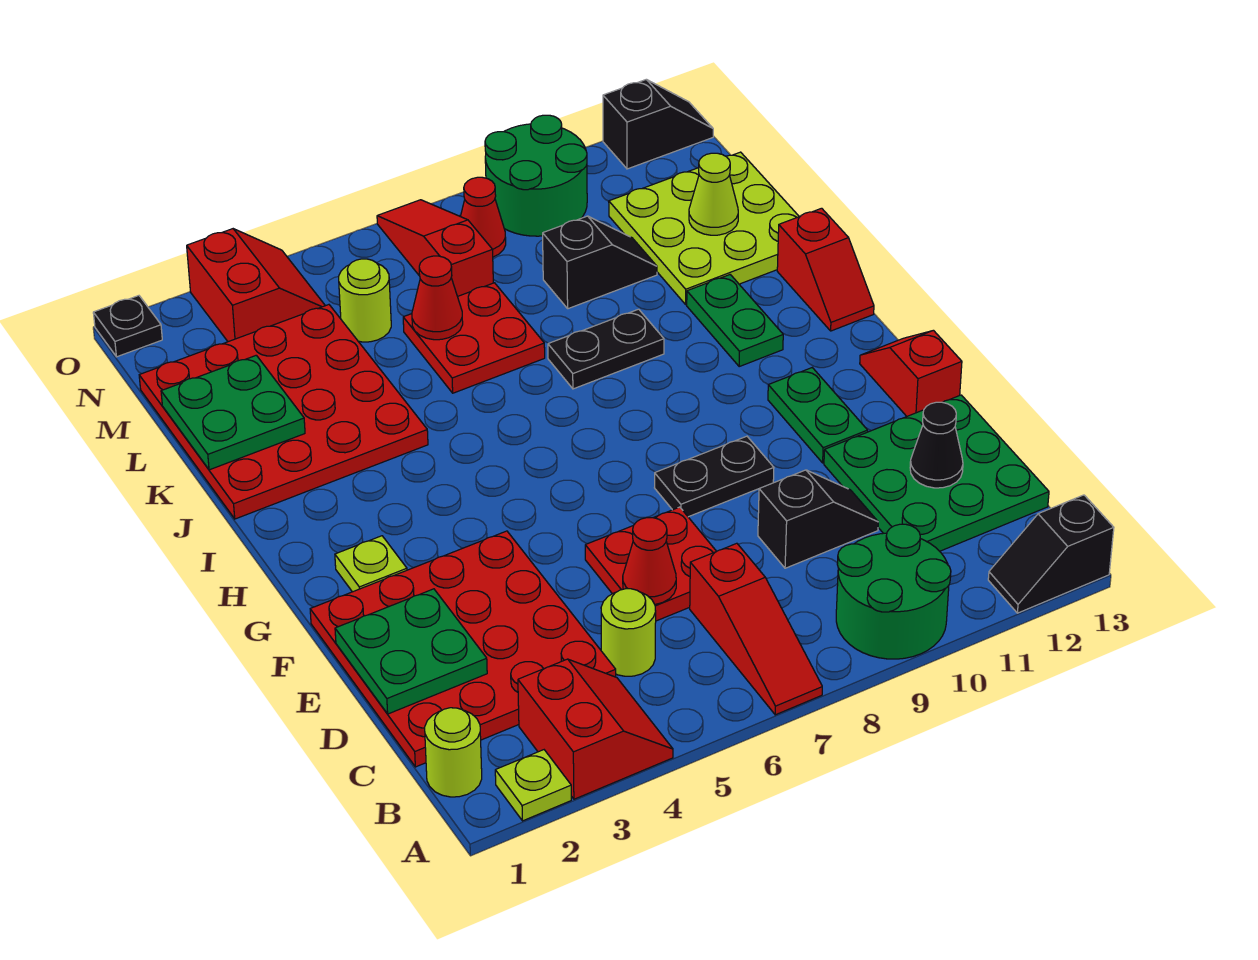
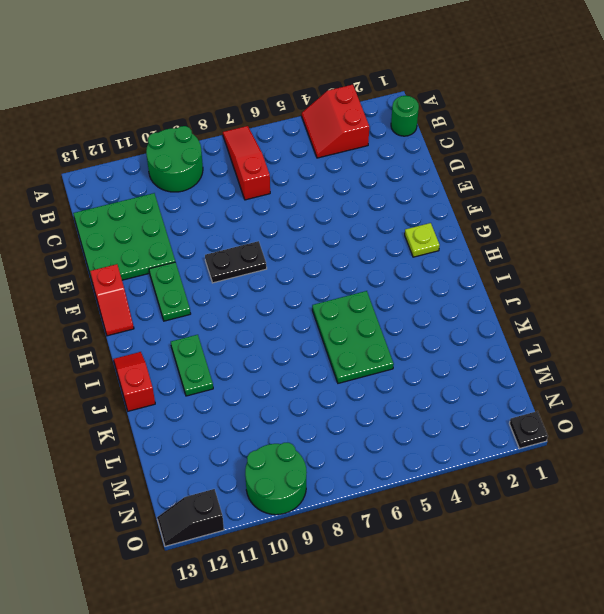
green round brick B1 level 1 -> lime round brick B1 level 1
green plate I5:K6 level 1 -> red plate K6:L7 level 1
none -> lime plate A2 level 1
none -> black slope A12:A13 level 1 top 13
none -> red plate C1:F4 level 1
none -> lime round brick C5 level 1

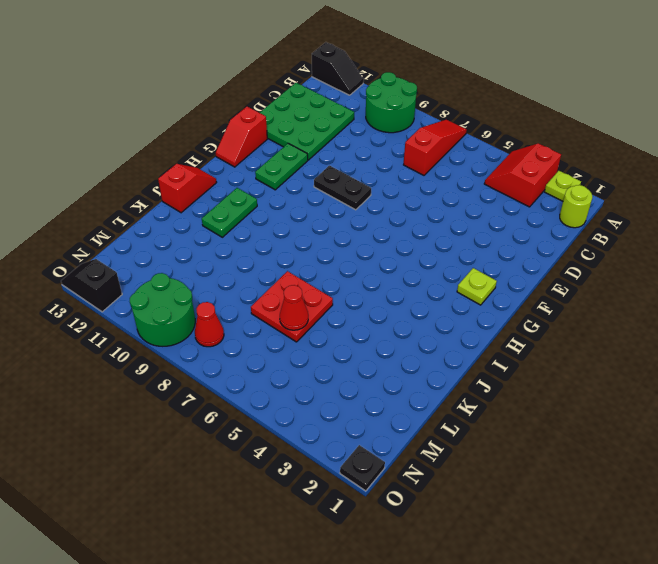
none -> red plate C1:F4 level 1
none -> lime round brick C5 level 1
none -> red plate D6:E7 level 1
none -> black slope D9:D10 level 1 top 9

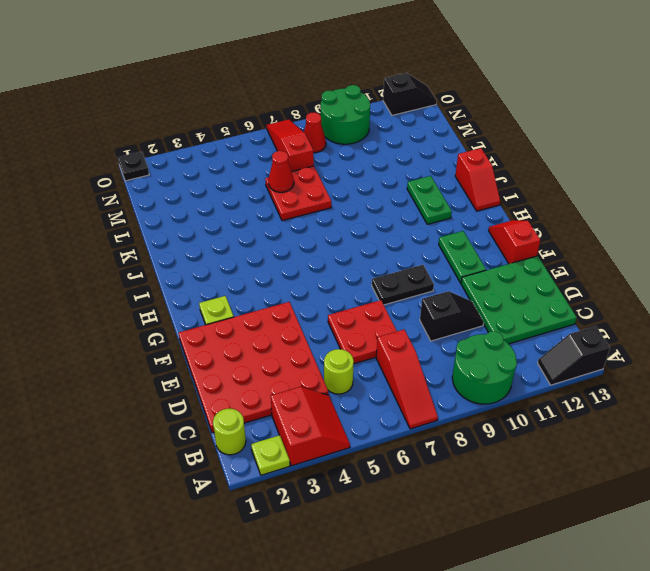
none -> red plate J1:M4 level 1
none -> black plate J8:J9 level 1
none -> lime plate K11:M13 level 1
none -> black slope L9:L10 level 1 top 9

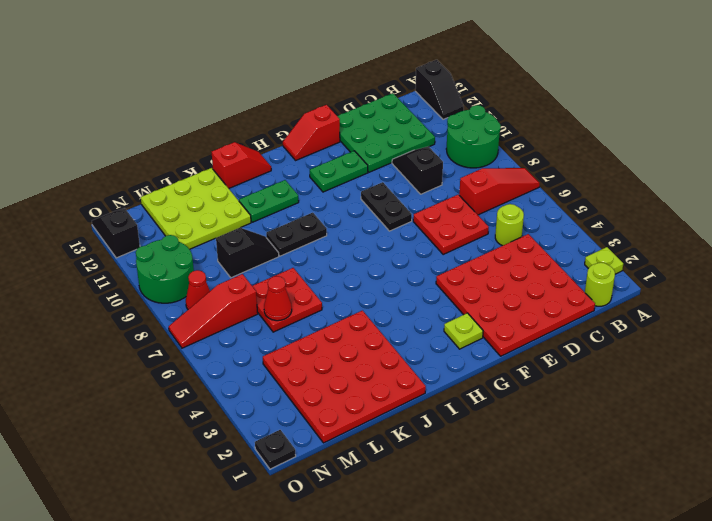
black plate I9:J9 level 1 -> black plate J8:J9 level 1
black slope K9:L9 level 1 top L -> black slope L9:L10 level 1 top 9
none -> red slope A3:B4 level 1 top 3
none -> lime round brick M5 level 1
none -> red slope N3:O4 level 1 top 3
none -> green plate D1:E2 level 2

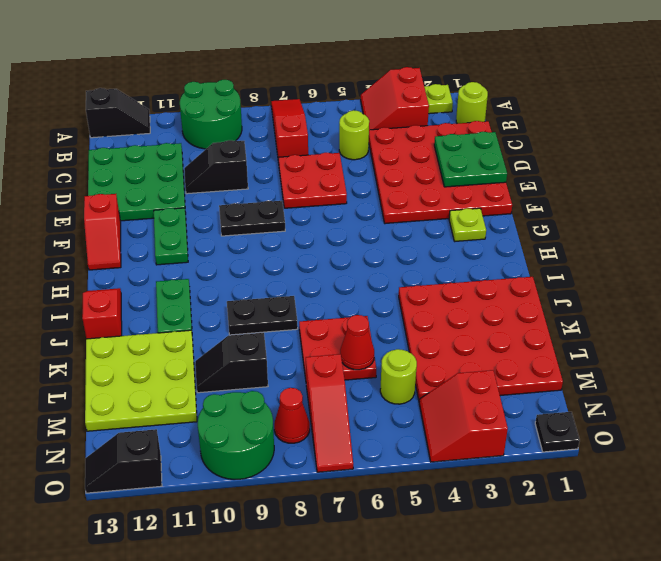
none -> red cone D6 level 2
none -> black cone D12 level 2
none -> green plate K1:L2 level 2
none -> lime cone L12 level 2

